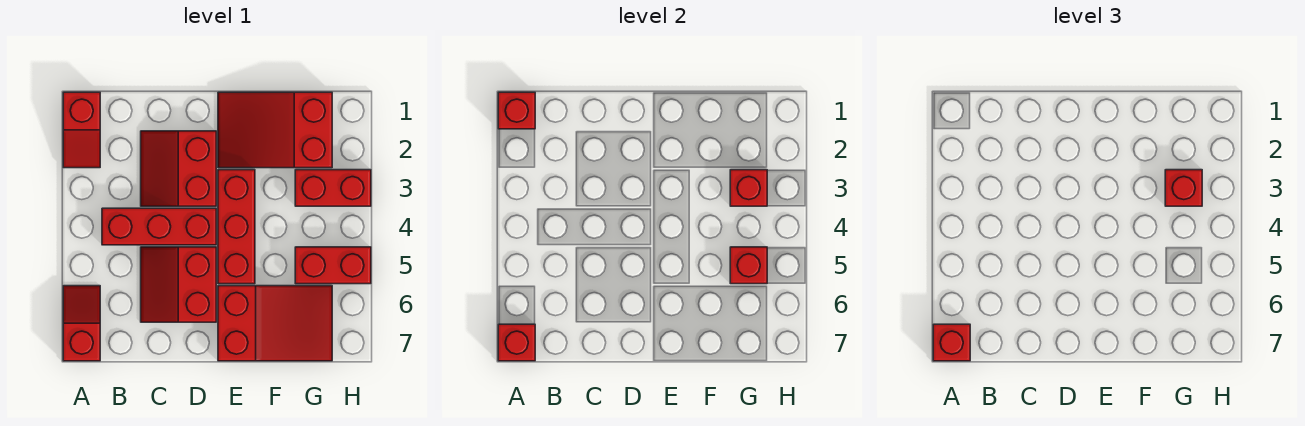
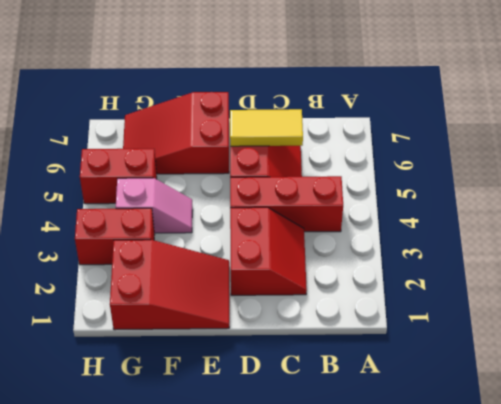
yellow tile C6:D6 level 2 -> none
pink slope F4:G4 level 1 top G -> none
none -> red slope A1:A2 level 1 top 1
none -> red slope A6:A7 level 1 top 7
none -> red brick E3:E5 level 1

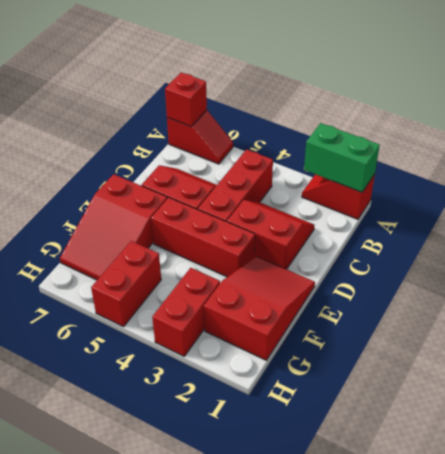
green brick A1:A2 level 2 -> red brick A1 level 2
none -> red brick G3 level 2
none -> red brick G5 level 2
none -> red brick A7 level 3

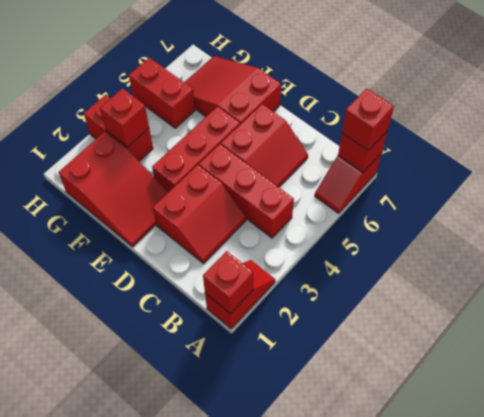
none -> red brick G5 level 2
none -> red brick G3 level 3

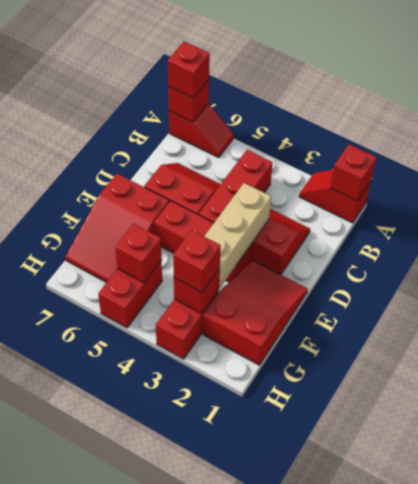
tan brick D3:F3 level 2 -> none

